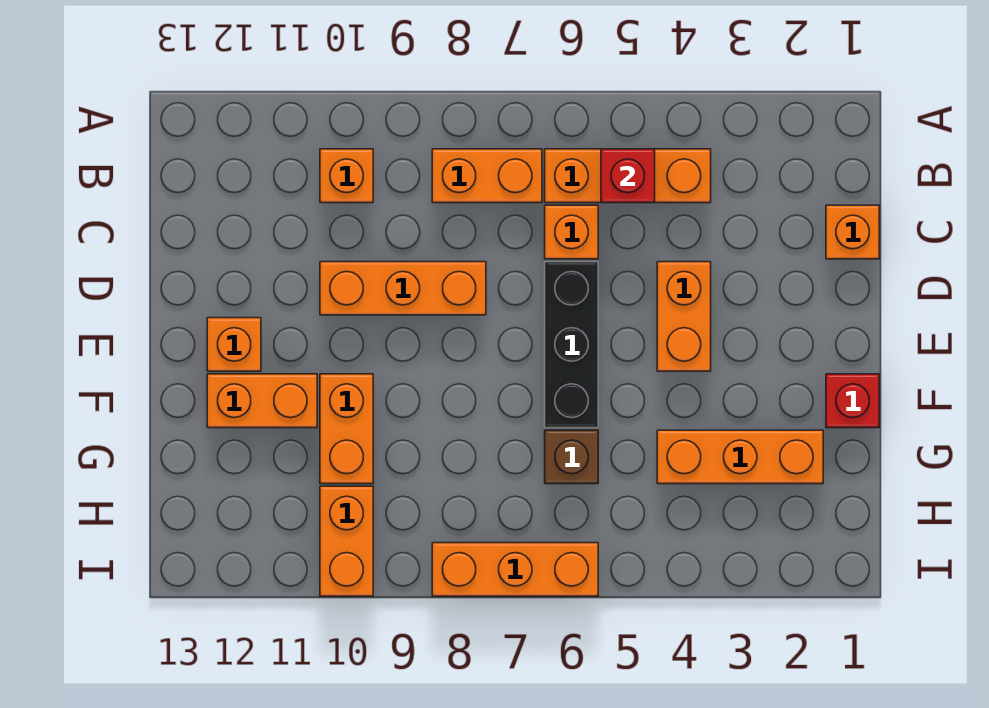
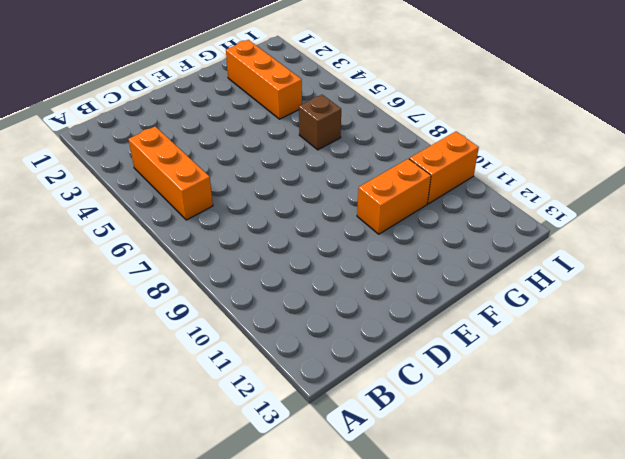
none -> orange brick B7:B8 level 1
none -> orange brick B10 level 1
none -> orange brick C1 level 1

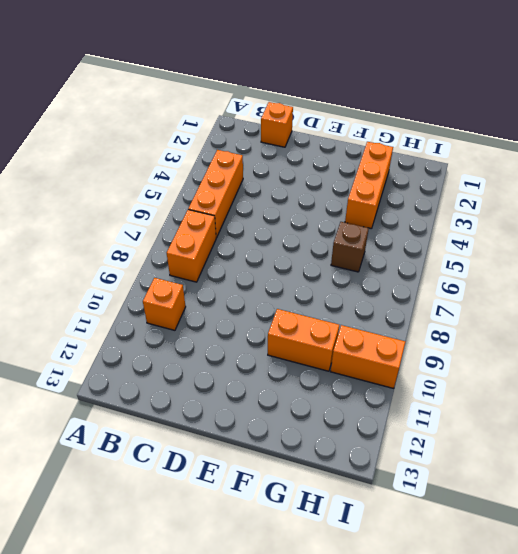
none -> orange brick C6 level 1
none -> orange brick D4:E4 level 1
none -> black brick D6:F6 level 1

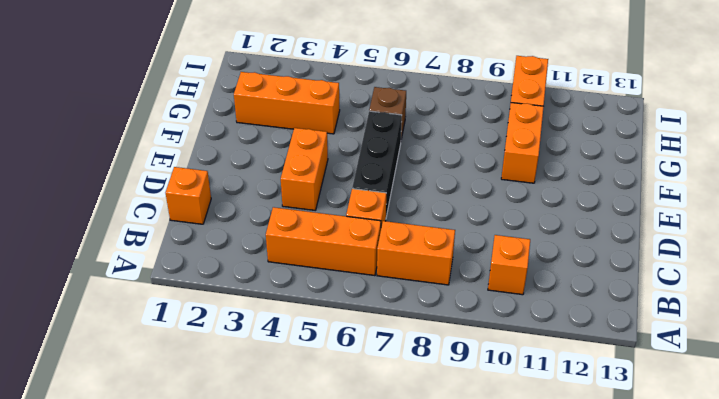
none -> orange brick D8:D10 level 1
none -> orange brick E12 level 1
none -> red brick F1 level 1

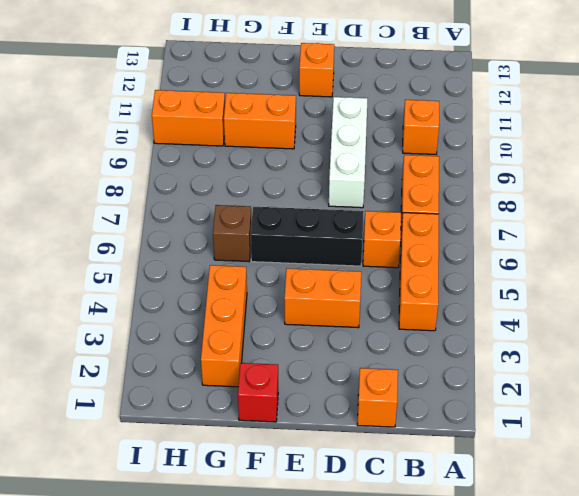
white brick D8:D10 level 1 -> orange brick D8:D10 level 1
none -> orange brick F11:F12 level 1
none -> orange brick I6:I8 level 1
none -> red brick B5 level 2

